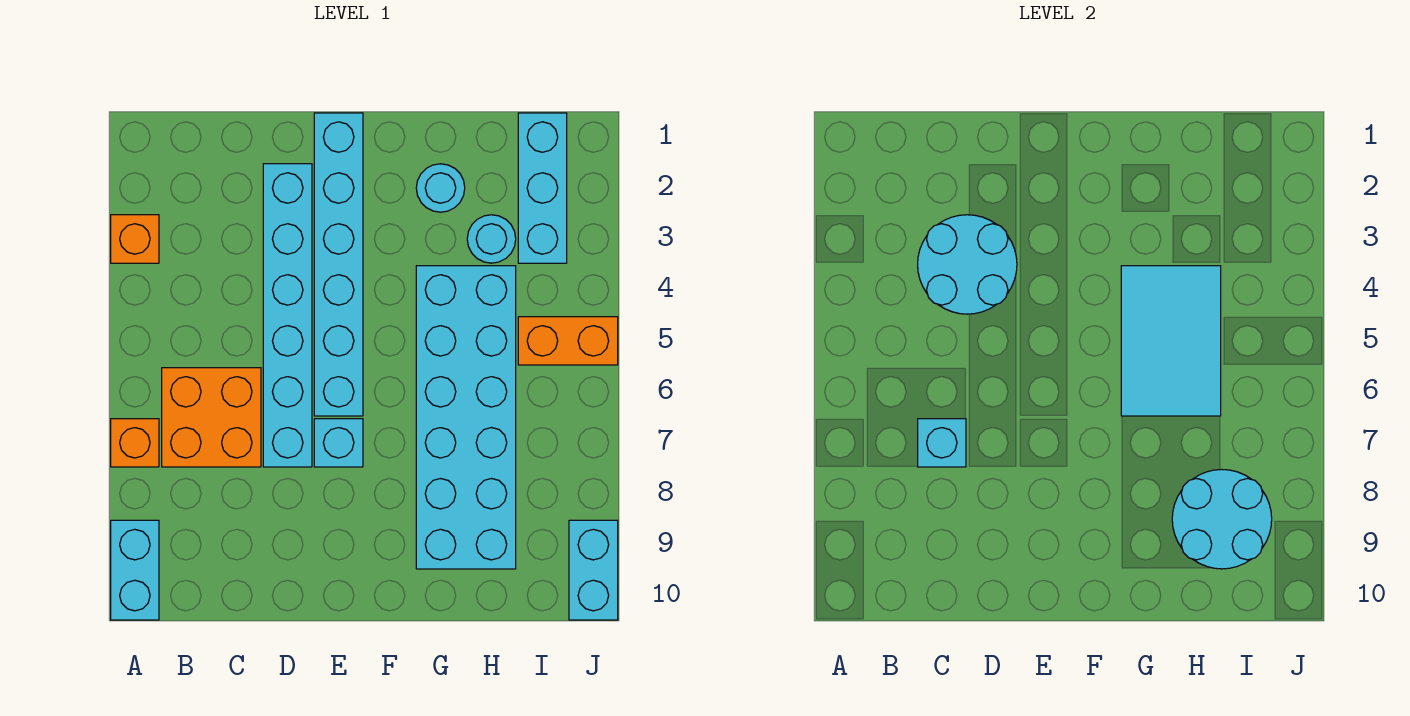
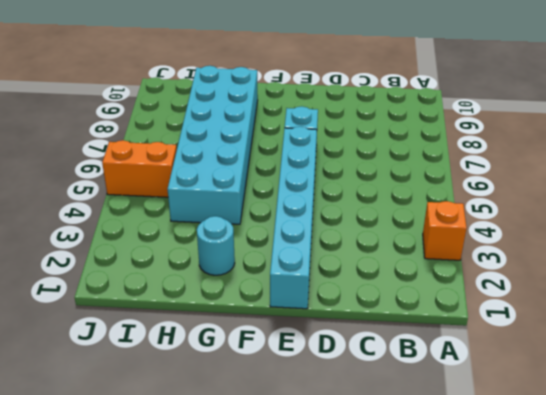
none -> orange brick A7 level 1
none -> cyan brick A9:A10 level 1
none -> orange brick B6:C7 level 1

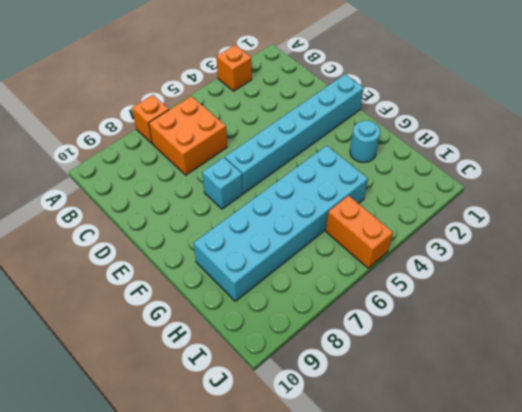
none -> cyan brick A9:A10 level 1
none -> cyan brick D2:D7 level 1
none -> cyan round brick H3 level 1

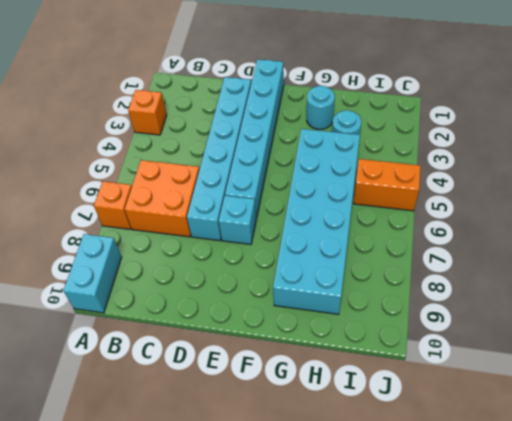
none -> cyan brick I1:I3 level 1
none -> cyan brick J9:J10 level 1
none -> cyan round brick C3:D4 level 2

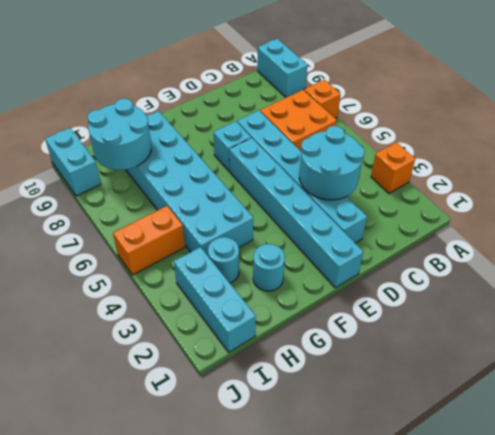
none -> cyan brick C7 level 2
none -> cyan tile G4:H6 level 2

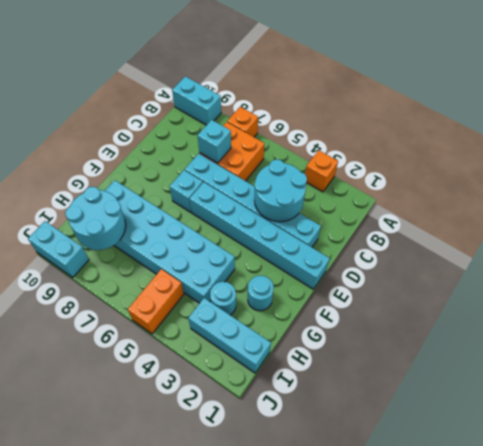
none -> cyan tile G4:H6 level 2

